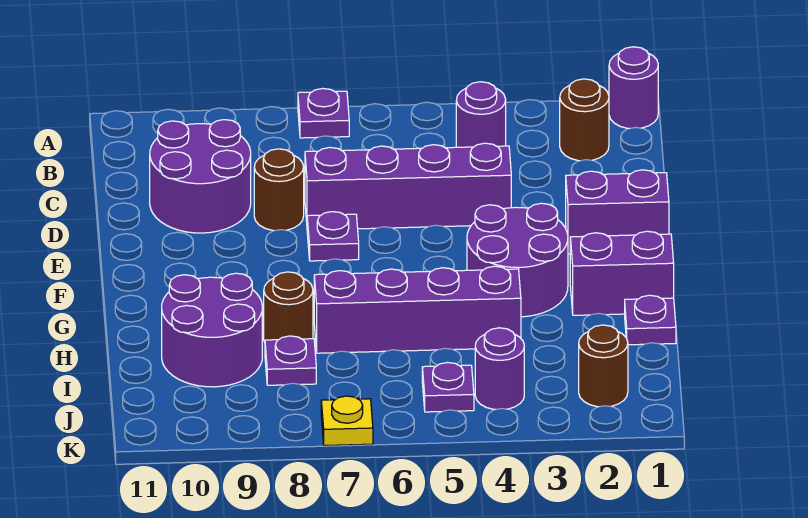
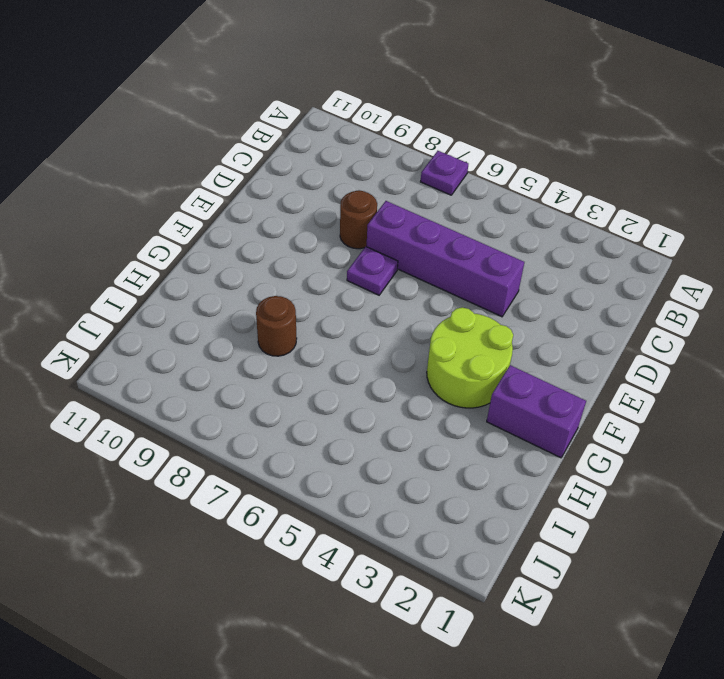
lime round brick F3:G4 level 1 -> purple round brick F3:G4 level 1
none -> purple round brick A1 level 1
none -> brown round brick B2 level 1
none -> purple round brick B4 level 1

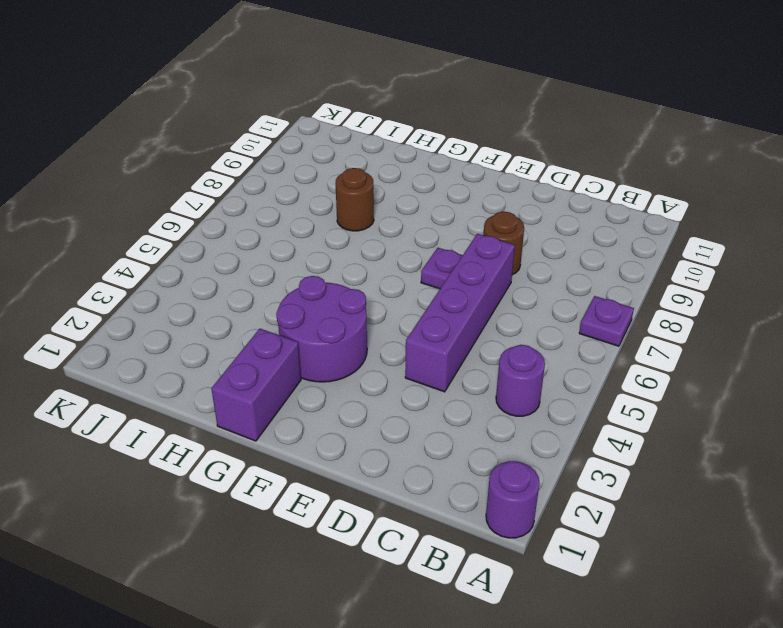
none -> brown round brick B2 level 1
none -> purple round brick C9:D10 level 1
none -> purple brick E1:E2 level 1

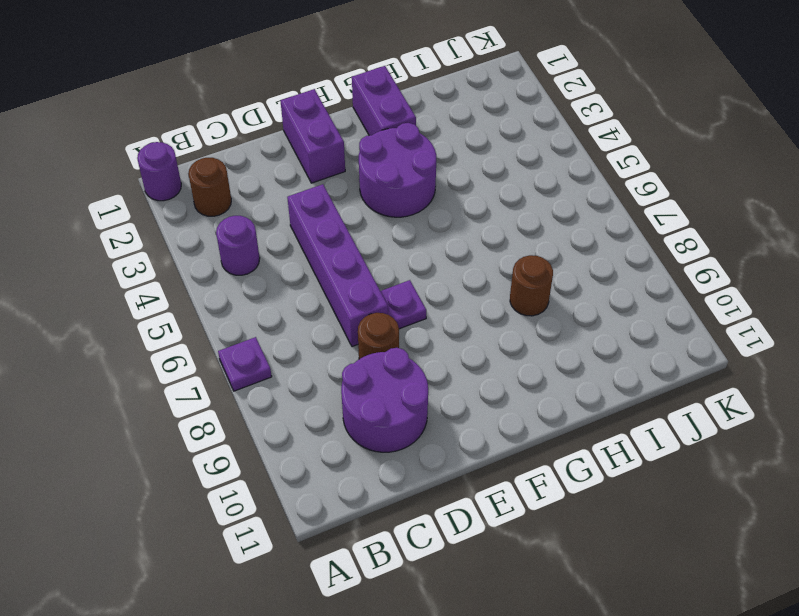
none -> purple plate H1 level 1
none -> purple brick H4:H7 level 1
none -> purple round brick H9:I10 level 1

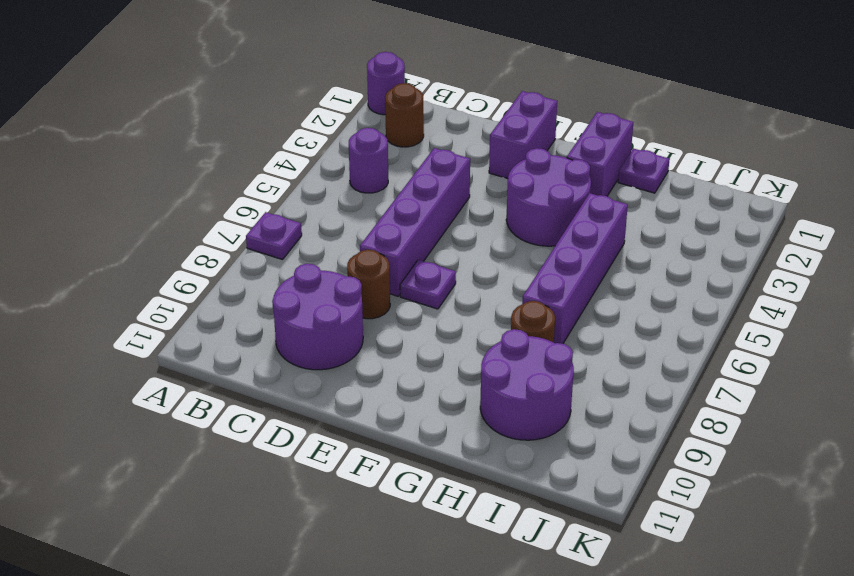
none -> purple plate I8 level 1
none -> brown round brick J2 level 1
none -> purple round brick J4 level 1

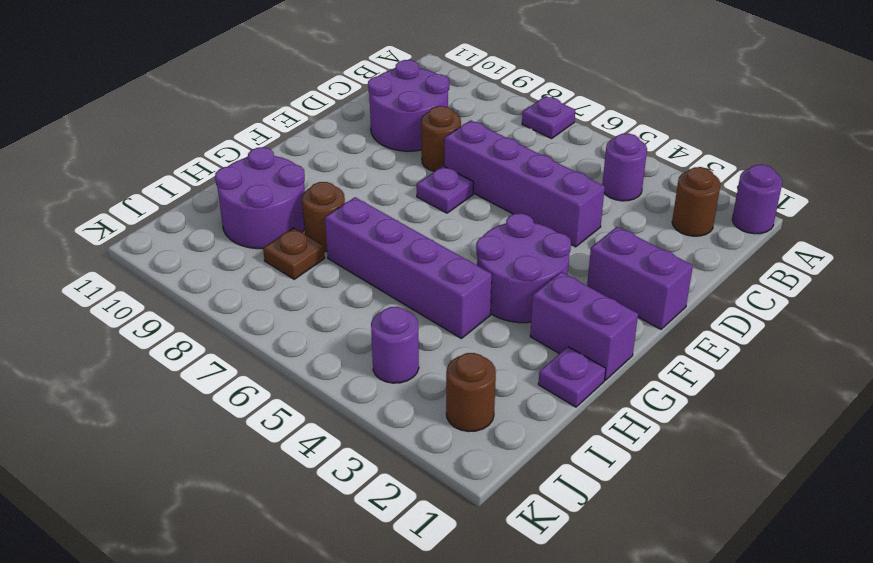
brown plate I8 level 1 -> purple plate I8 level 1
none -> purple plate J5 level 1
none -> yellow plate K7 level 1

